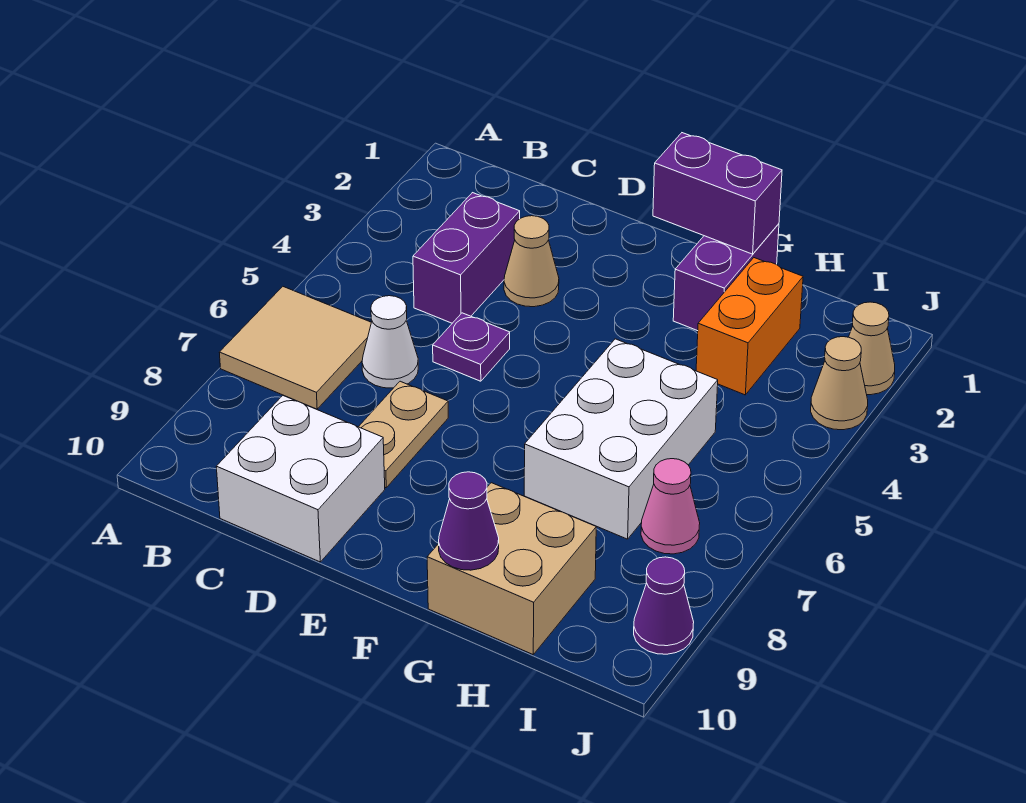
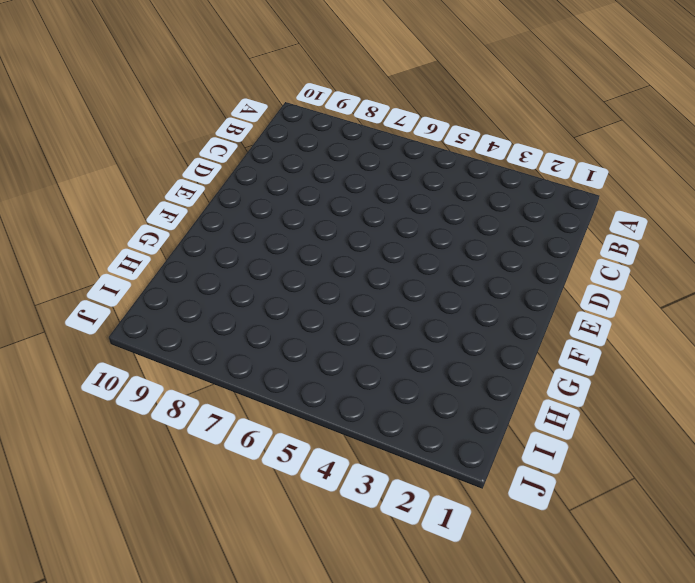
none -> tan tile A6:B7 level 1
none -> purple brick C3:C4 level 1
none -> white cone C6 level 1

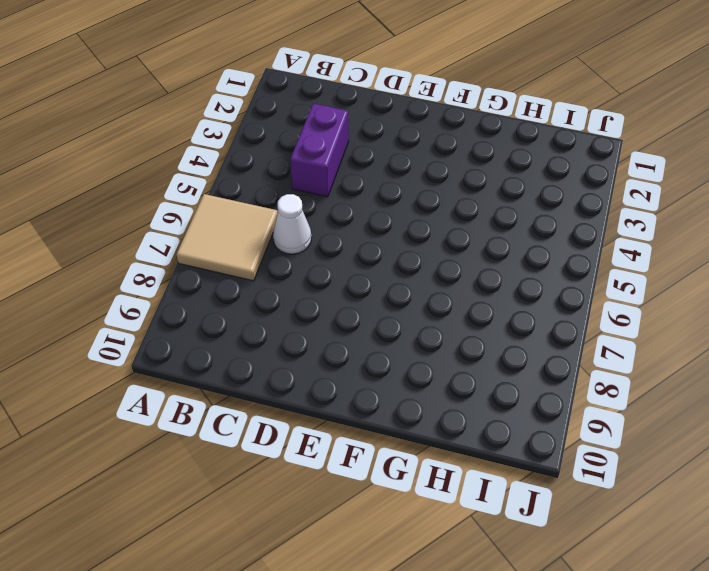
none -> white brick C9:D10 level 1
none -> tan cone D3 level 1
none -> purple plate D5 level 1

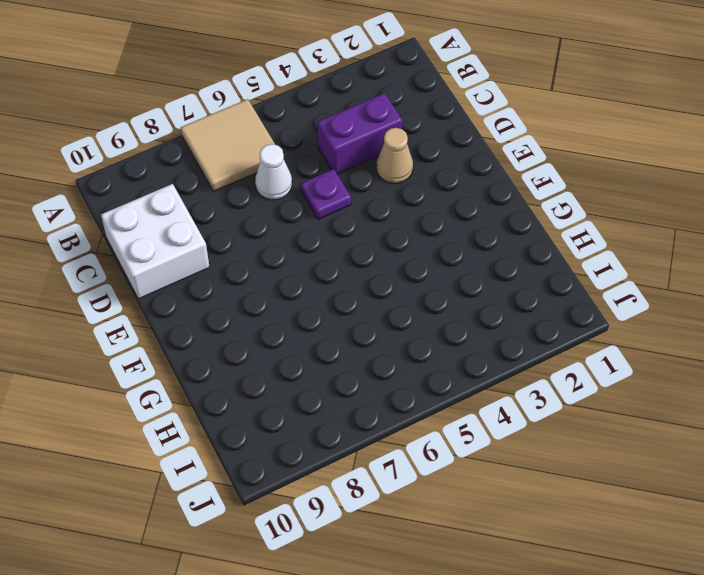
none -> tan plate D7:D8 level 1
none -> purple brick G1:G2 level 1
none -> white brick G5:H7 level 1

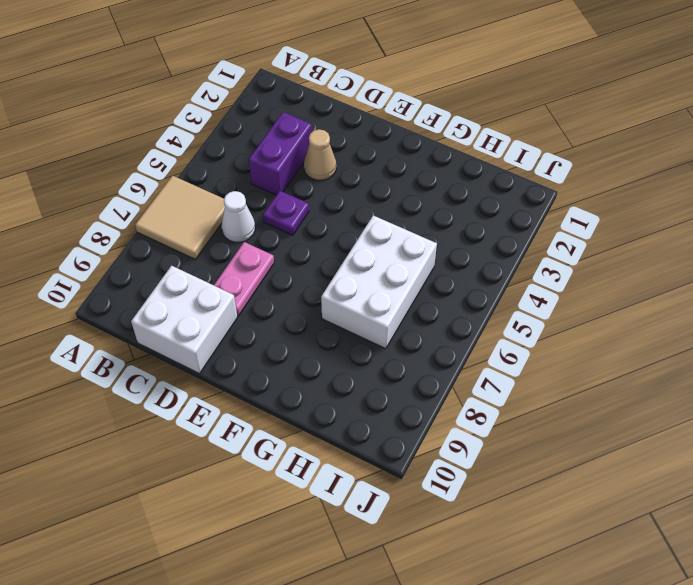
pink plate D7:D8 level 1 -> tan plate D7:D8 level 1
none -> purple brick G1:G2 level 1
none -> tan brick G9:H10 level 1
none -> orange brick H2:H3 level 1

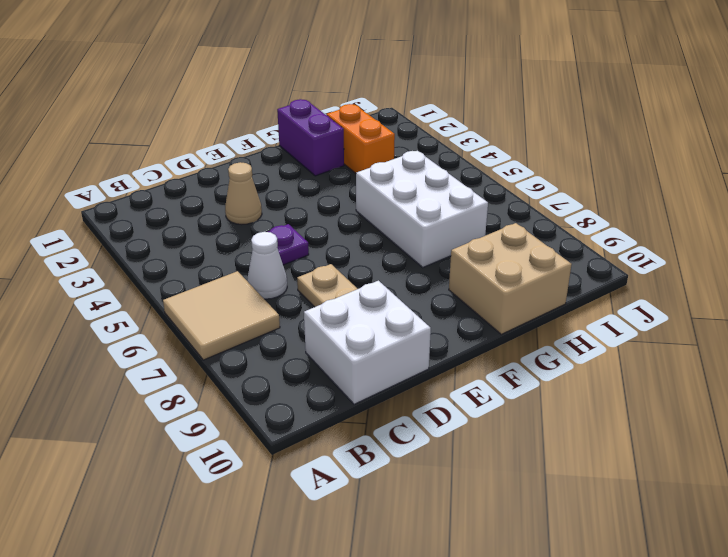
none -> purple brick C3:C4 level 1
none -> pink cone I7 level 1
none -> tan cone J2 level 1

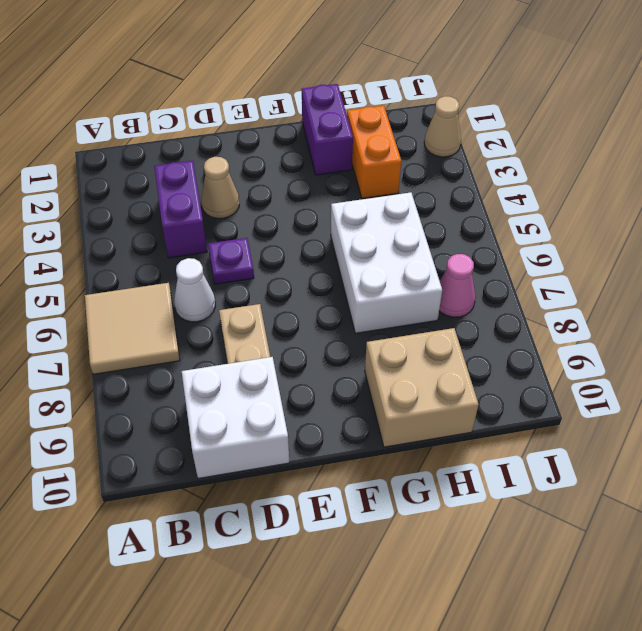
none -> tan cone J3 level 1
none -> purple cone J9 level 1
none -> purple brick F1:G1 level 2

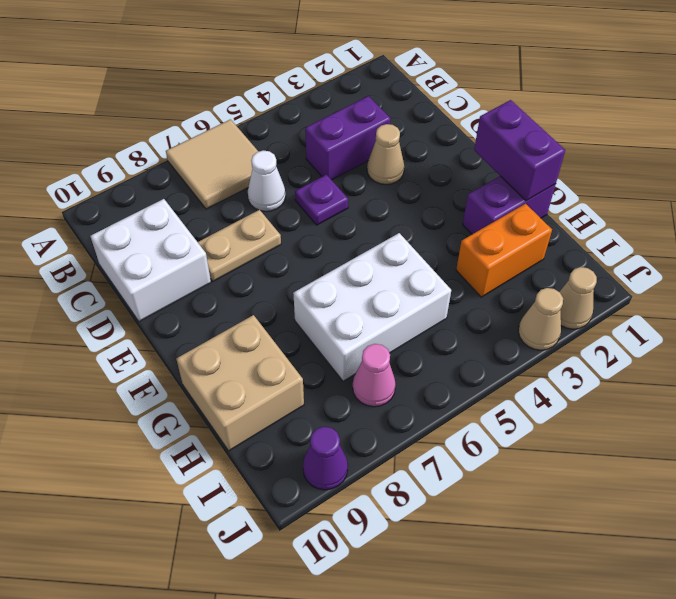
none -> purple cone G10 level 2

